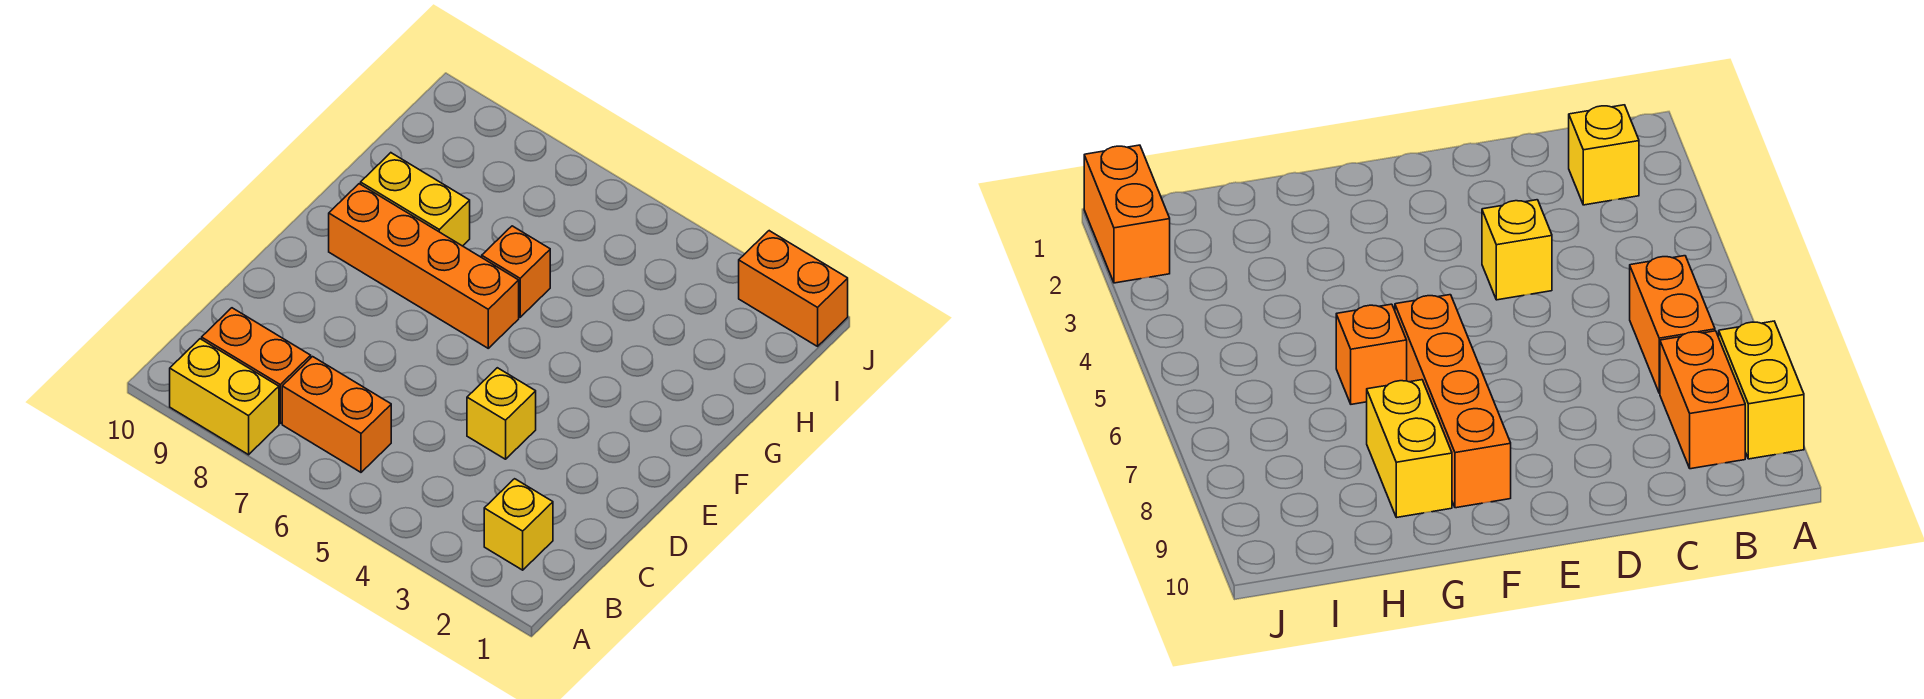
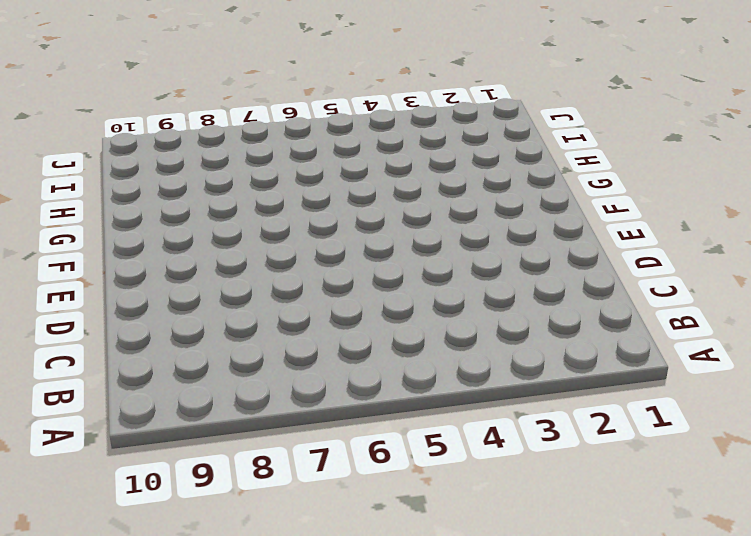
none -> yellow brick A8:A9 level 1
none -> yellow brick B2 level 1

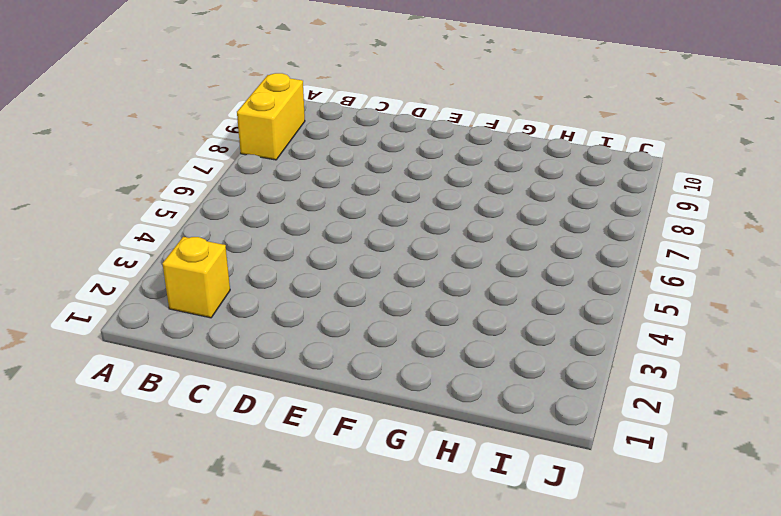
none -> orange brick B6:B7 level 1
none -> orange brick B8:B9 level 1

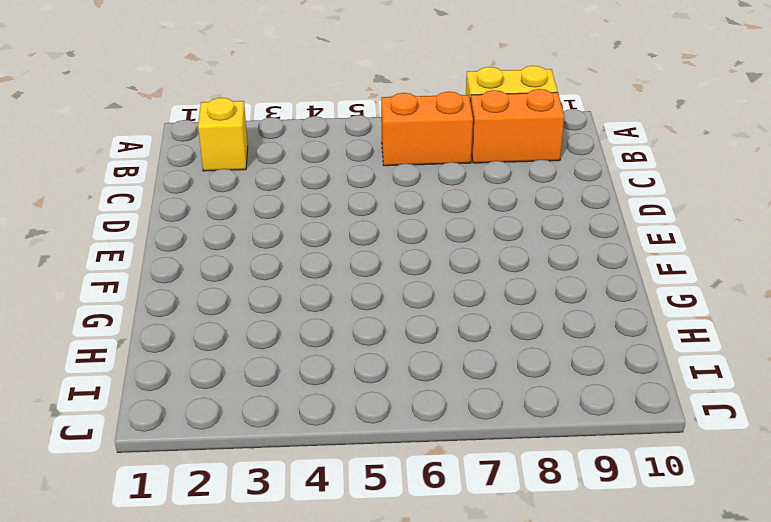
none -> yellow brick D4 level 1
none -> orange brick F6:F9 level 1

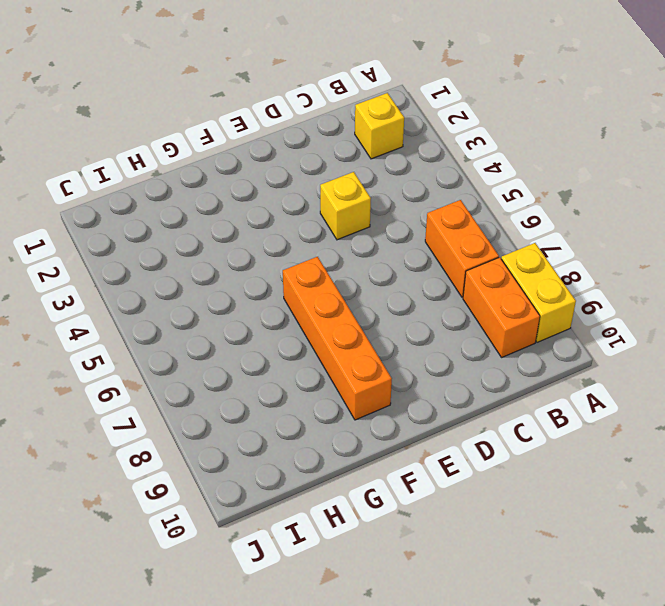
none -> orange brick G6 level 1
none -> yellow brick G8:G9 level 1

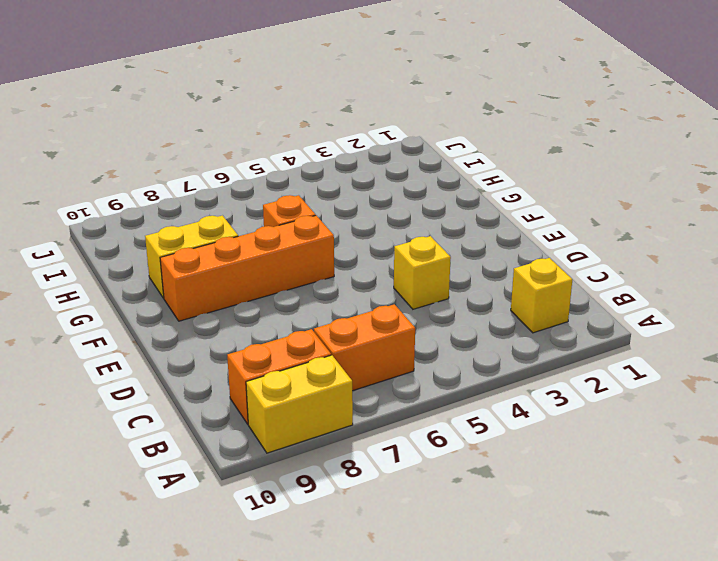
none -> orange brick J1:J2 level 1

